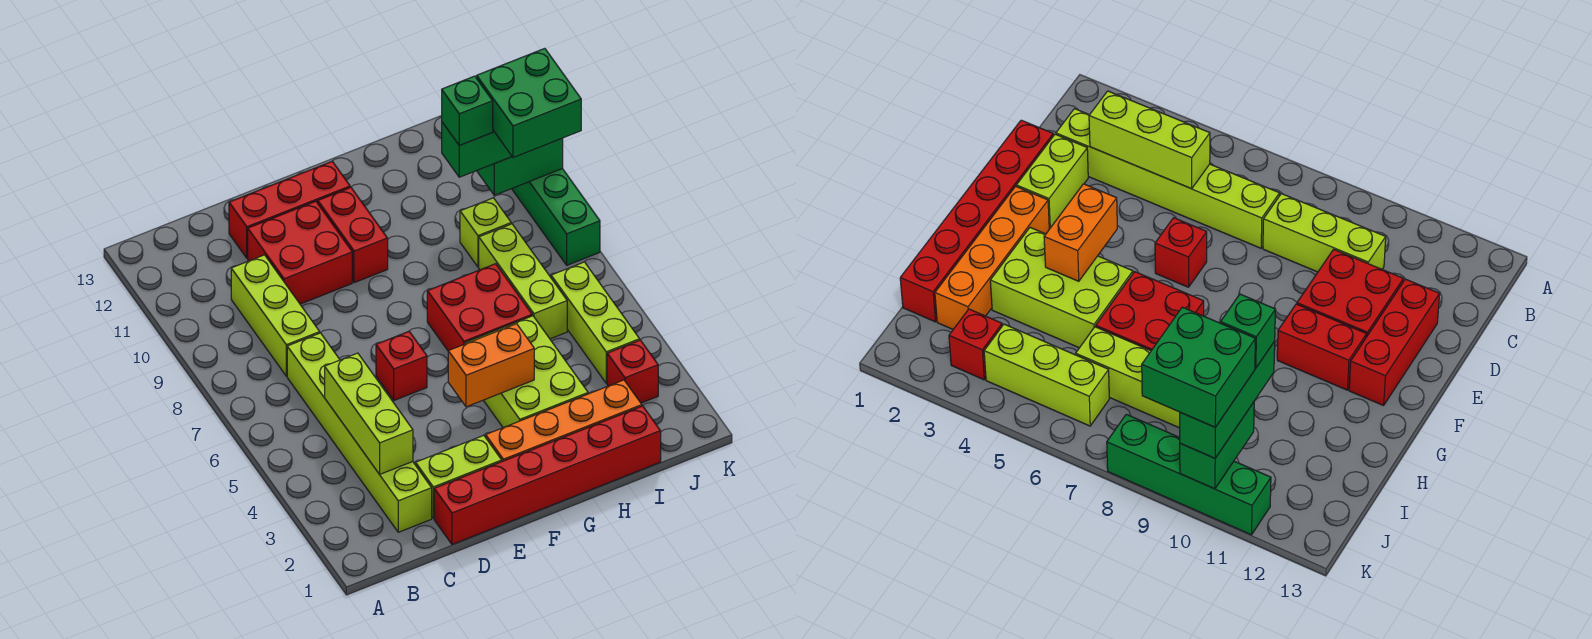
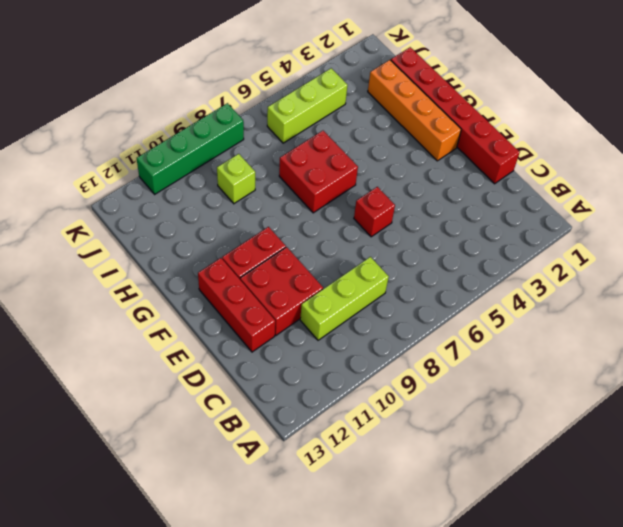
none -> lime brick C2:C7 level 1
none -> lime brick D2:E2 level 1
none -> lime brick G3:H5 level 1

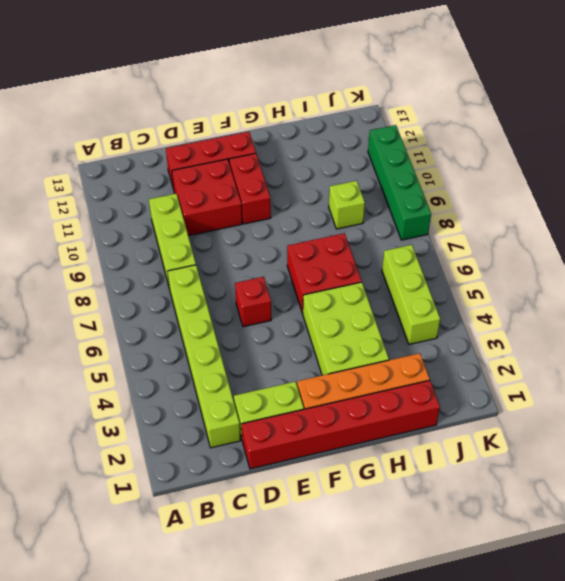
none -> lime brick I6:I8 level 1
none -> red brick J3 level 1
none -> lime brick C3:C5 level 2

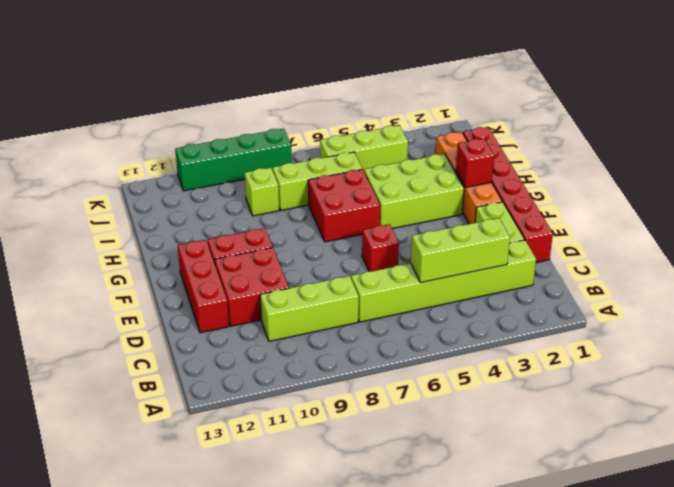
red brick G2 level 2 -> red brick J3 level 1
none -> orange brick F4:G4 level 2
none -> green brick J10:K10 level 2
none -> green brick I10:K10 level 3

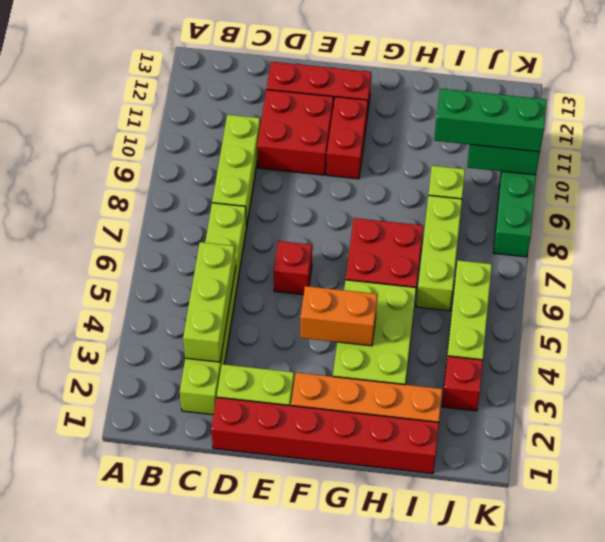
none -> green brick I10 level 4
none -> green brick J9:K10 level 4

